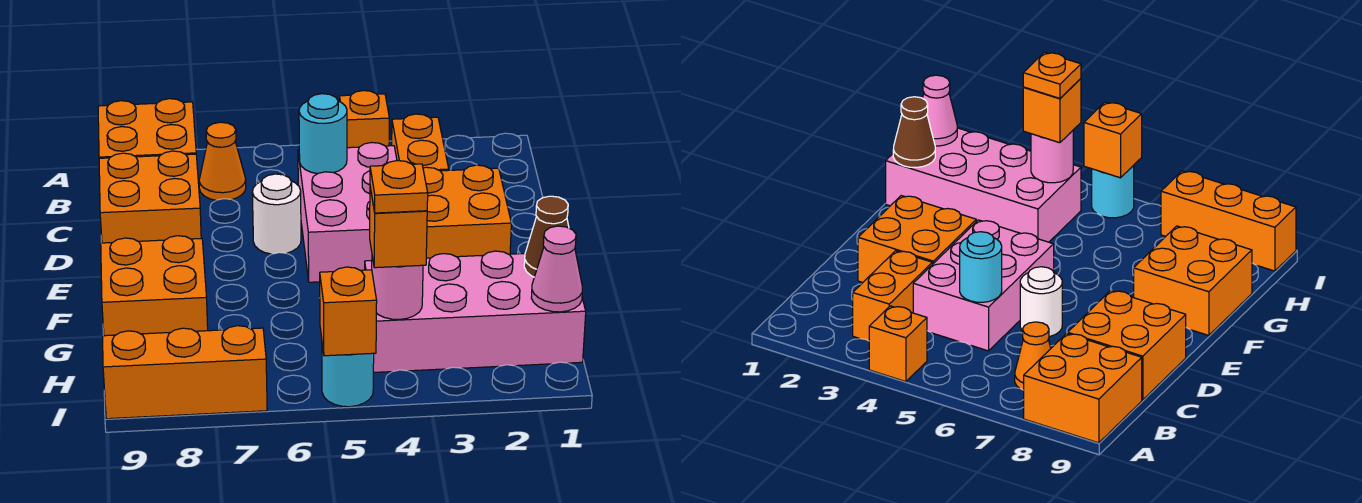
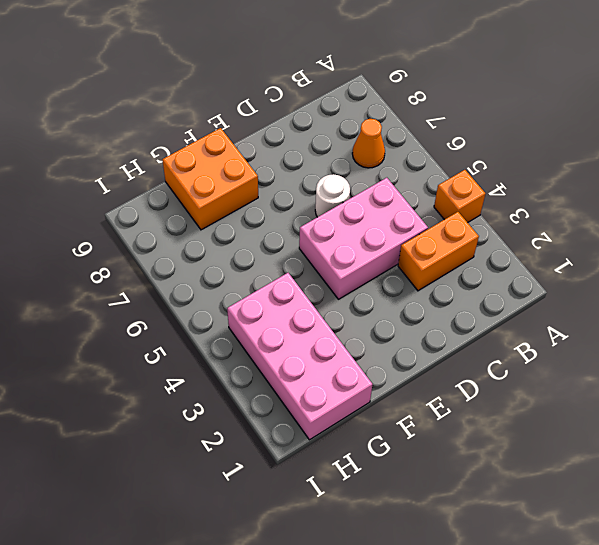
none -> orange brick A8:B9 level 1
none -> orange brick C8:D9 level 1
none -> orange brick D2:E3 level 1

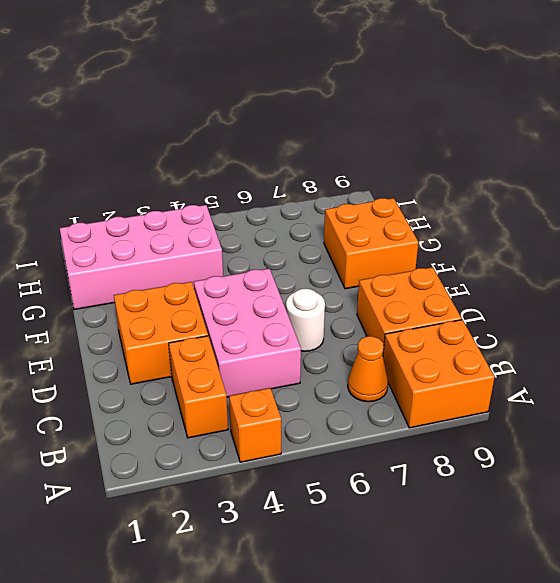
none -> cyan round brick I5 level 1
none -> orange brick I7:I9 level 1
none -> cyan round brick C5 level 2

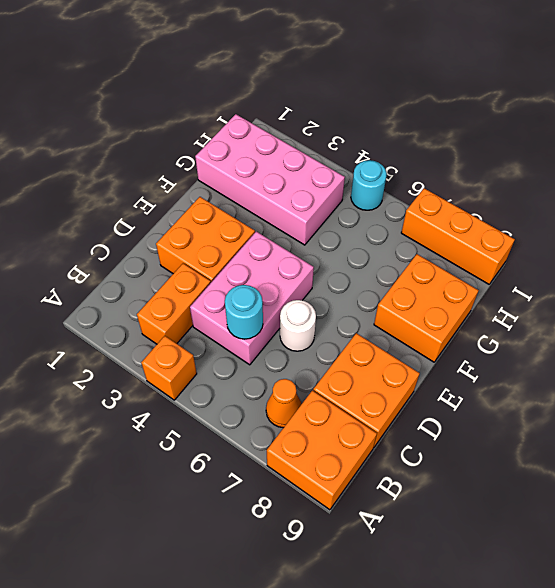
none -> brown cone G1 level 2
none -> pink cone H1 level 2
none -> pink round brick H4 level 2

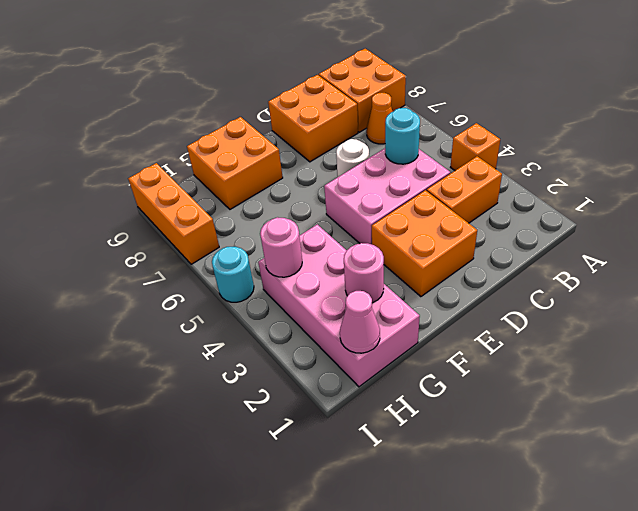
pink round brick G2 level 2 -> none
none -> brown cone G1 level 2
none -> orange brick I5 level 2
none -> orange brick H4 level 3

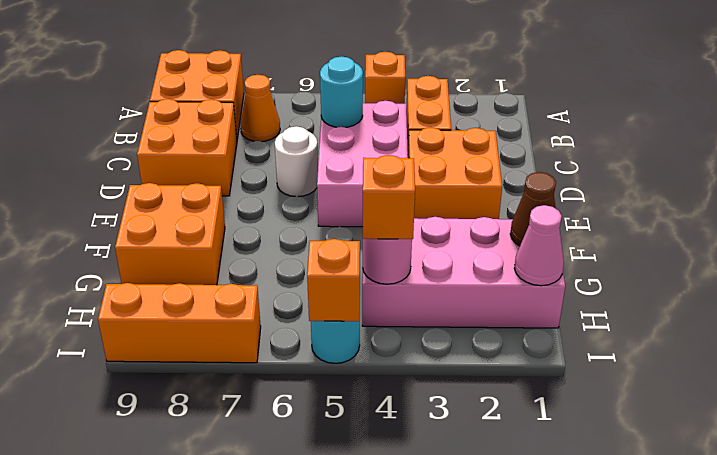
none -> orange plate H4 level 4

